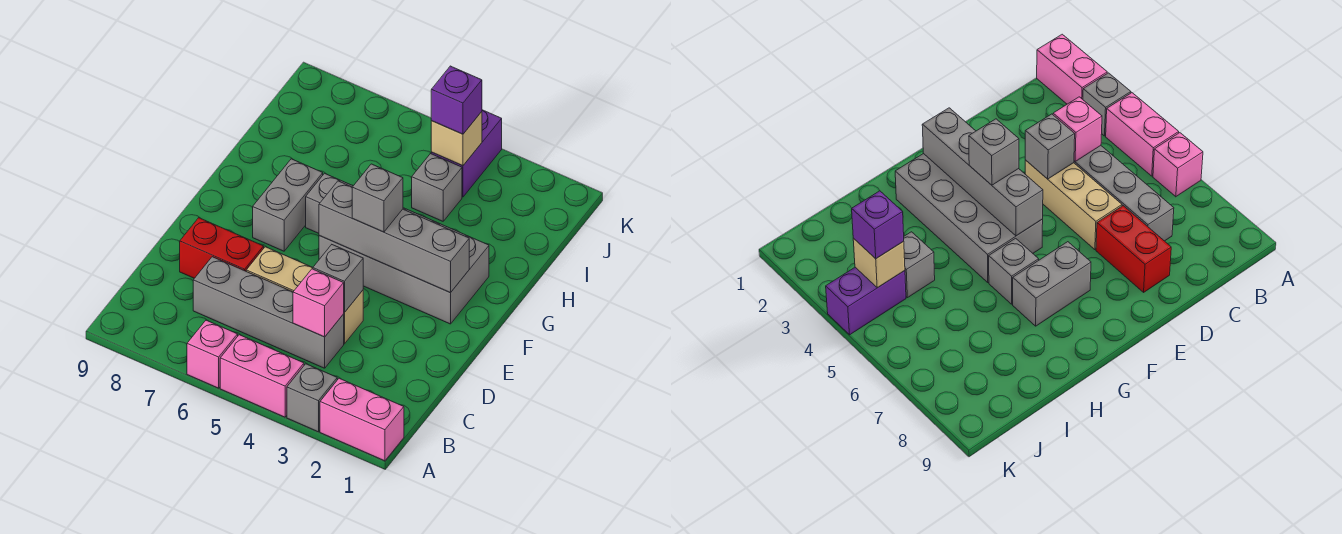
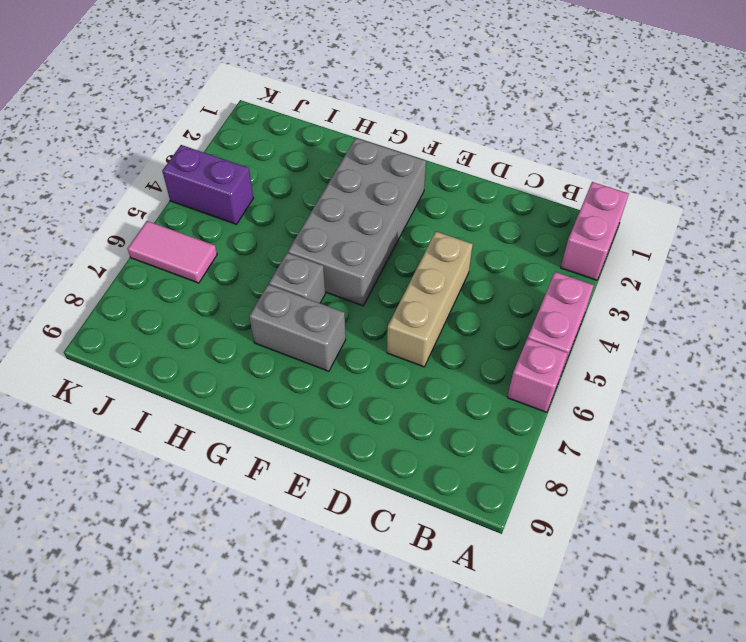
pink tile J6:K6 level 1 -> none
none -> grey brick A3 level 1
none -> grey brick C4:C7 level 1
none -> red brick D7:D8 level 1

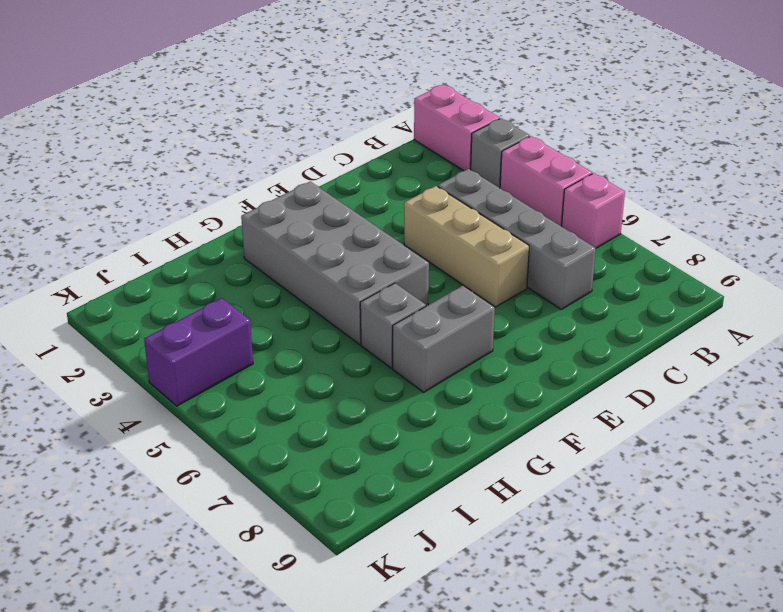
none -> red brick D7:D8 level 1
none -> grey brick I4 level 1
none -> pink brick C4 level 2

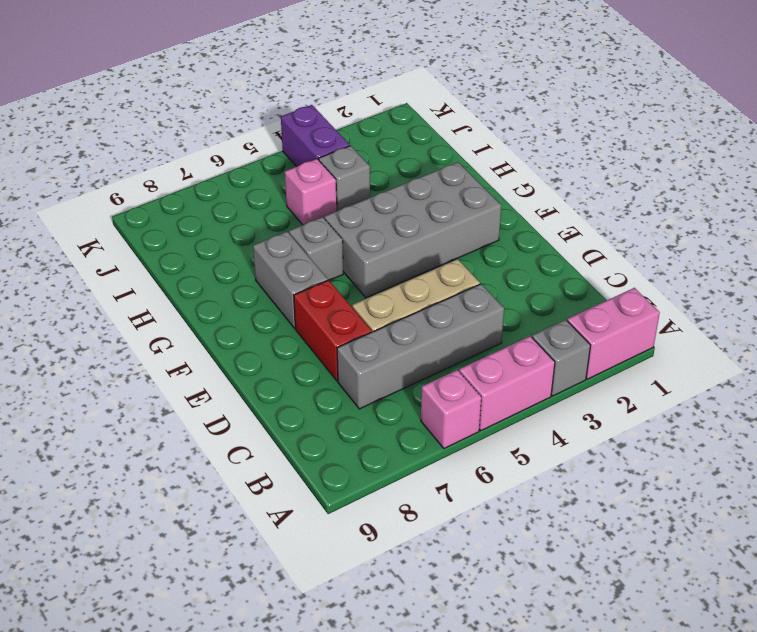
red brick D7:E7 level 1 -> red brick D7:D8 level 1
pink brick I5 level 1 -> pink brick C4 level 2
none -> grey brick D4 level 2
none -> grey brick F2:F5 level 2
none -> tan brick J4 level 2

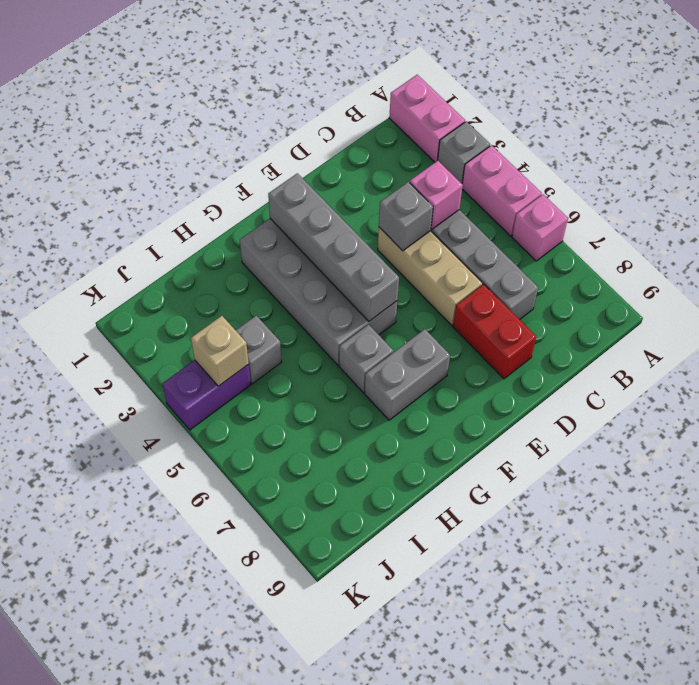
none -> grey brick F4 level 3
none -> purple brick J4 level 3

